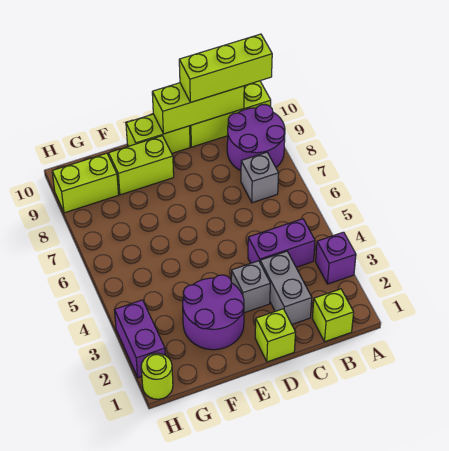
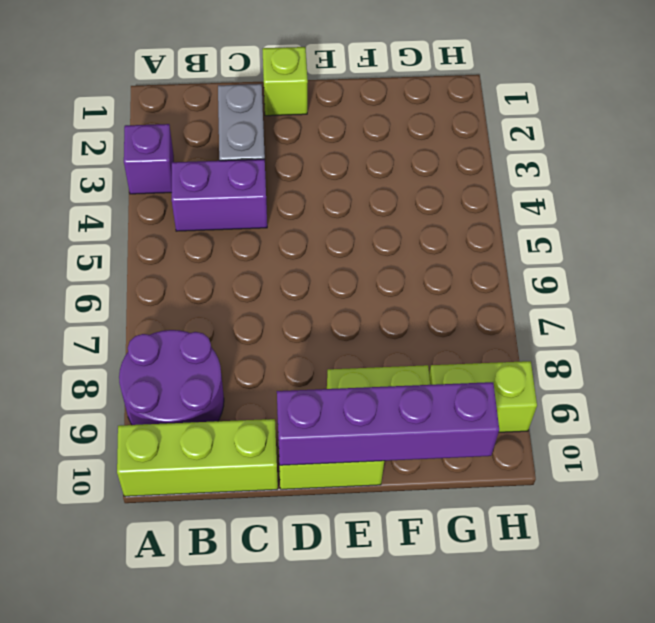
purple brick D10:G10 level 2 -> lime brick B10:D10 level 2
none -> lime brick B1 level 1
none -> grey brick B7 level 1
none -> grey brick D3 level 1

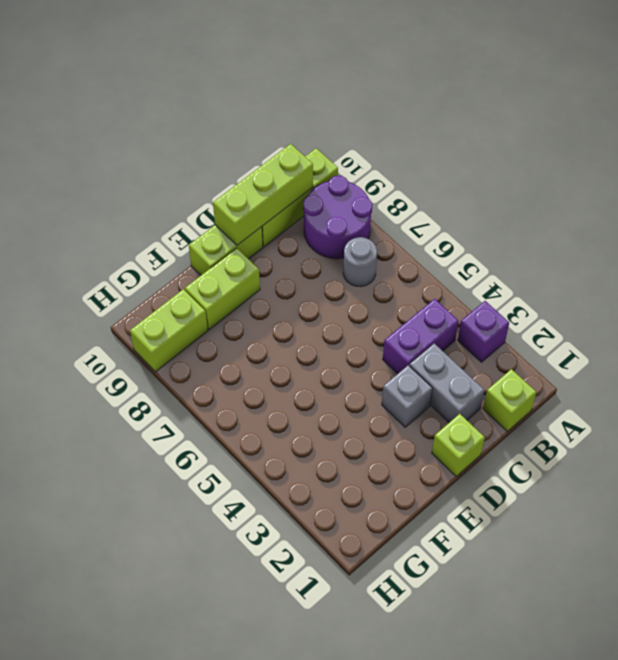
grey round brick B7 level 1 -> grey brick B7 level 1
none -> purple round brick E2:F3 level 1
none -> lime round brick H1 level 1
none -> purple brick H2:H3 level 1

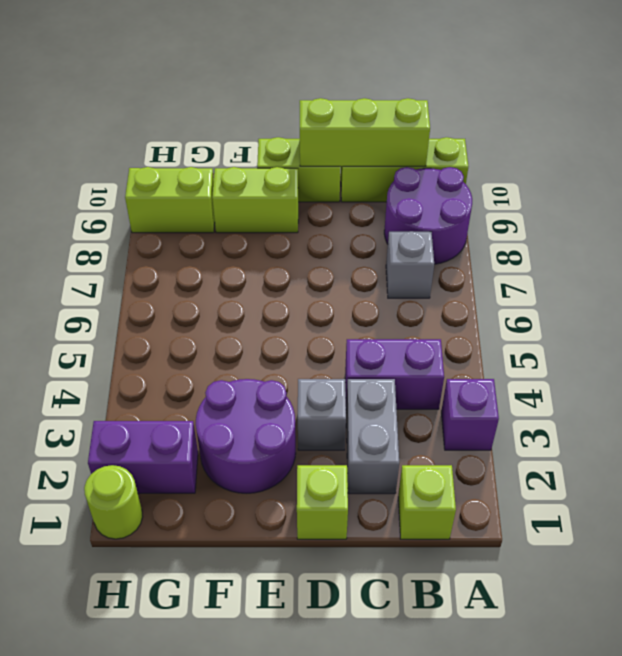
purple brick G2:H2 level 1 -> purple brick H2:H3 level 1
none -> lime brick A10:C10 level 3

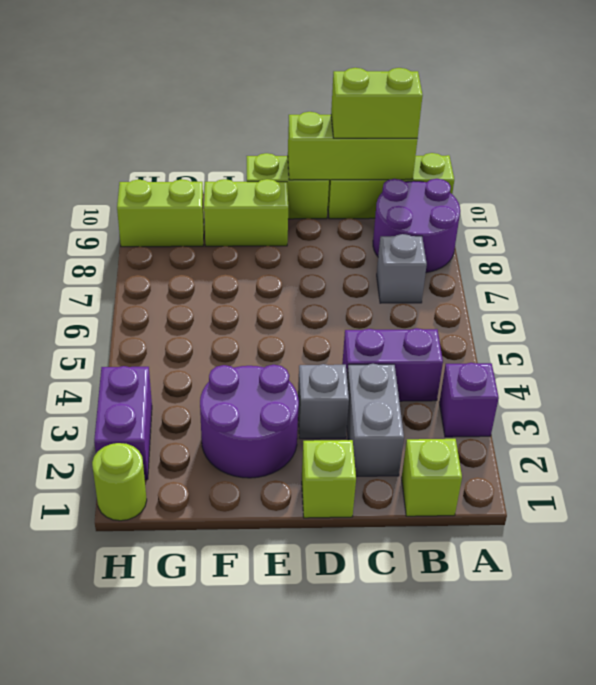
lime brick B10:C10 level 3 -> lime brick A10:C10 level 3

